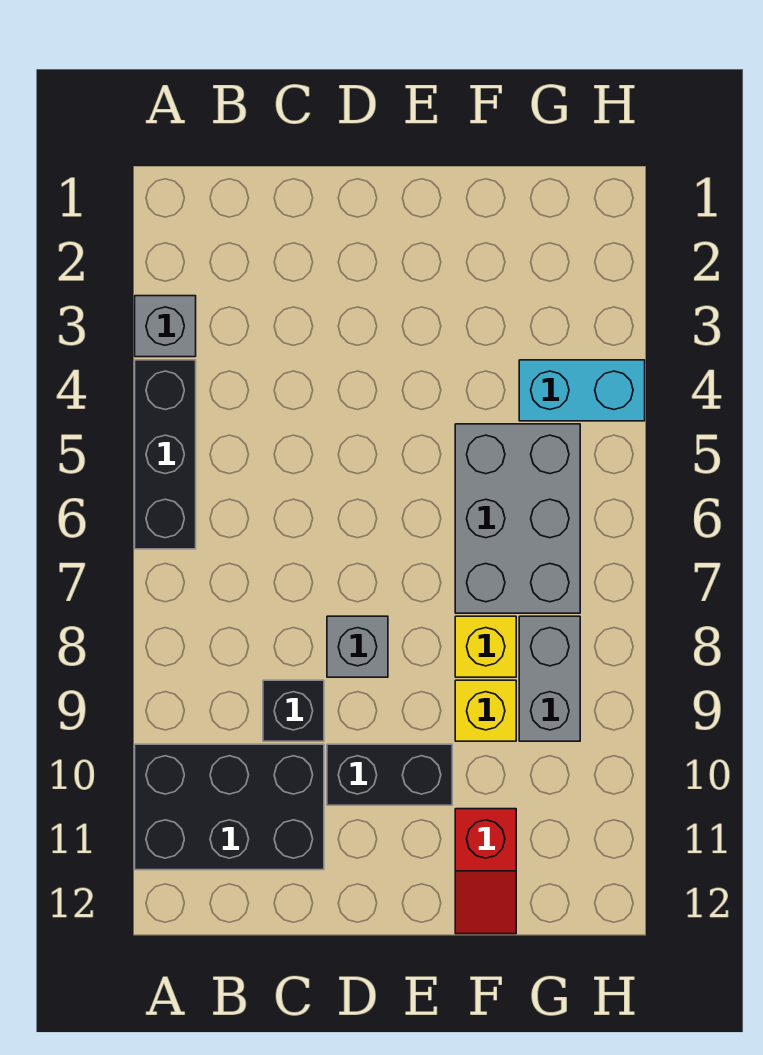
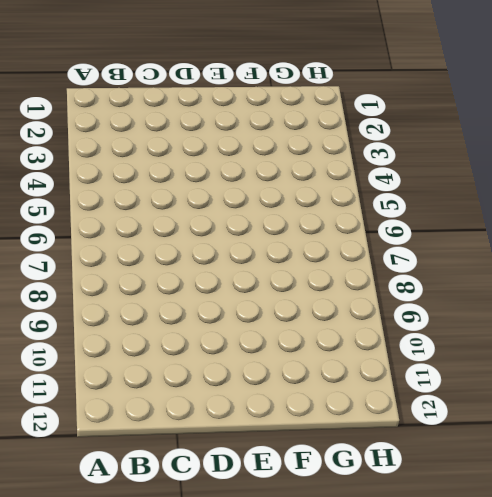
none -> grey brick A3 level 1
none -> black brick A4:A6 level 1
none -> black brick A10:C11 level 1

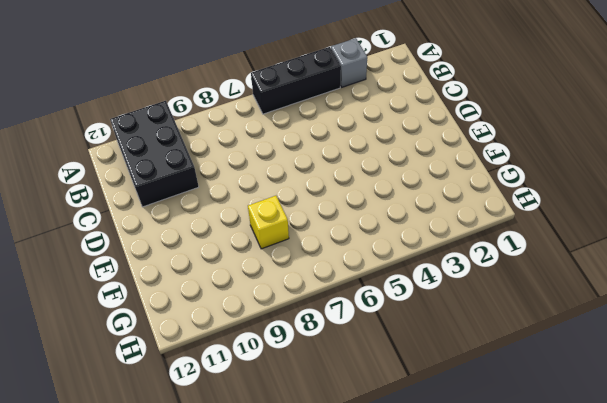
none -> black brick C9 level 1
none -> grey brick D8 level 1
none -> black brick D10:E10 level 1

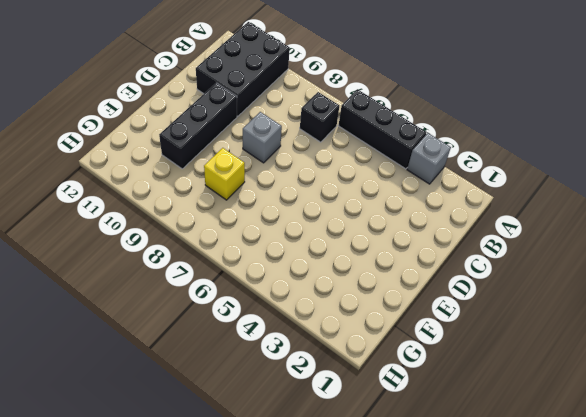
black brick B7 level 1 -> black brick C9 level 1
black brick D10:F10 level 1 -> black brick D10:E10 level 1
none -> grey brick F5:G7 level 1
none -> yellow brick F9 level 1
none -> red slope F11:F12 level 1 top 11

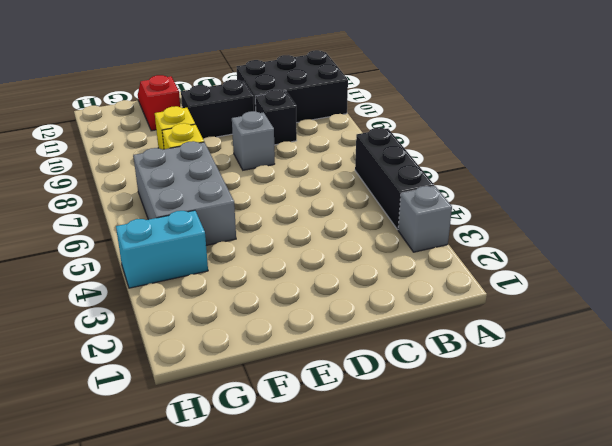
none -> grey brick G8:G9 level 1

